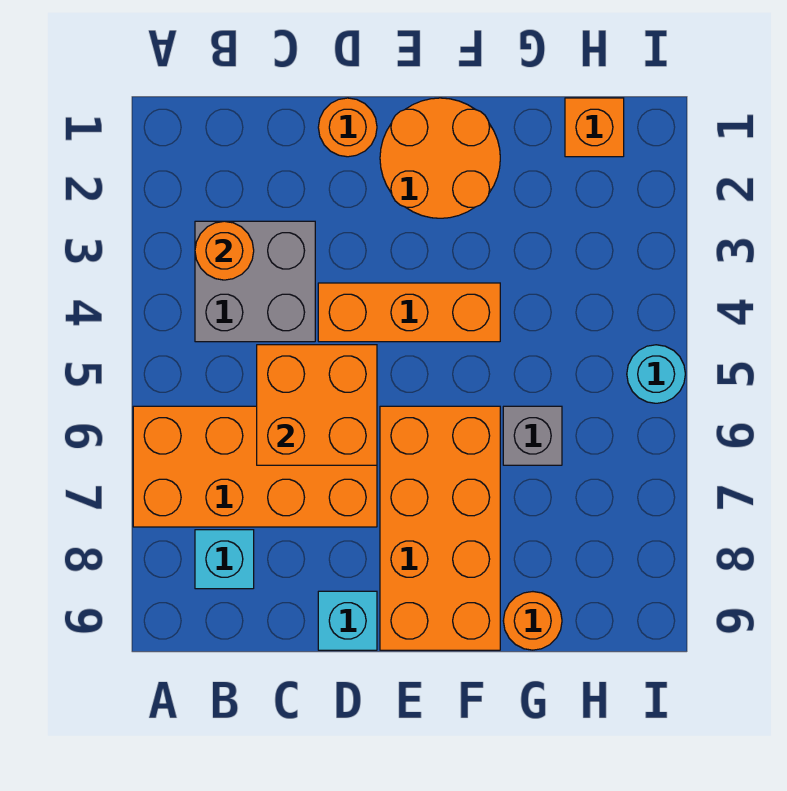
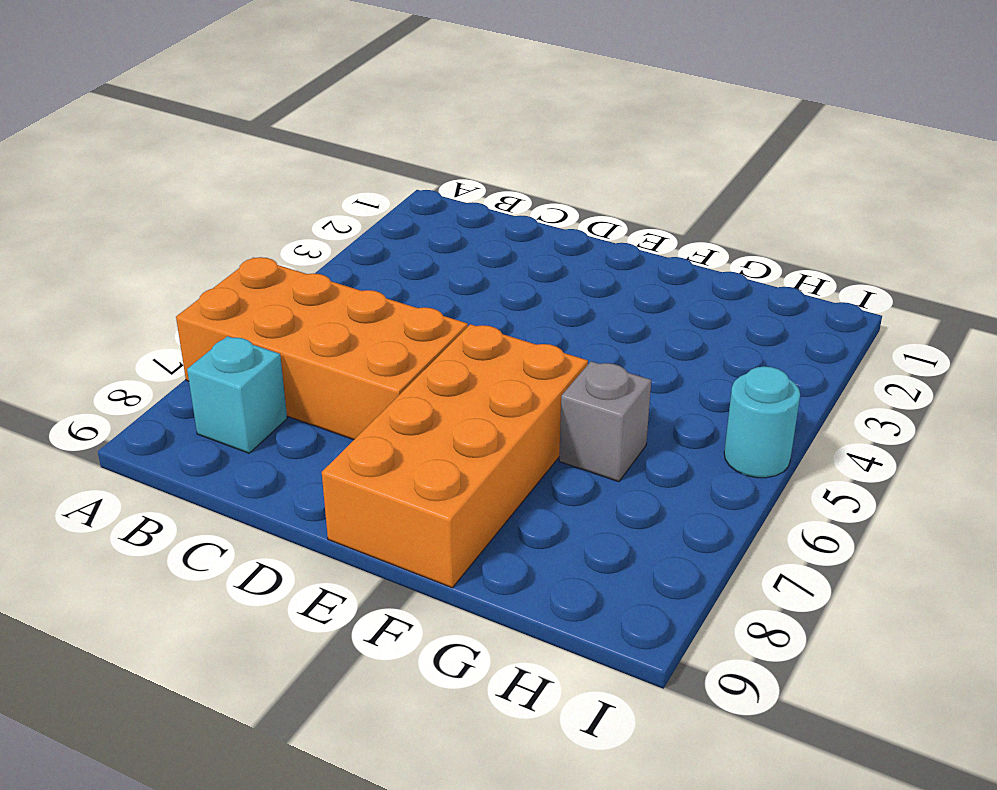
none -> grey brick B3:C4 level 1
none -> orange round brick D1 level 1
none -> orange brick D4:F4 level 1

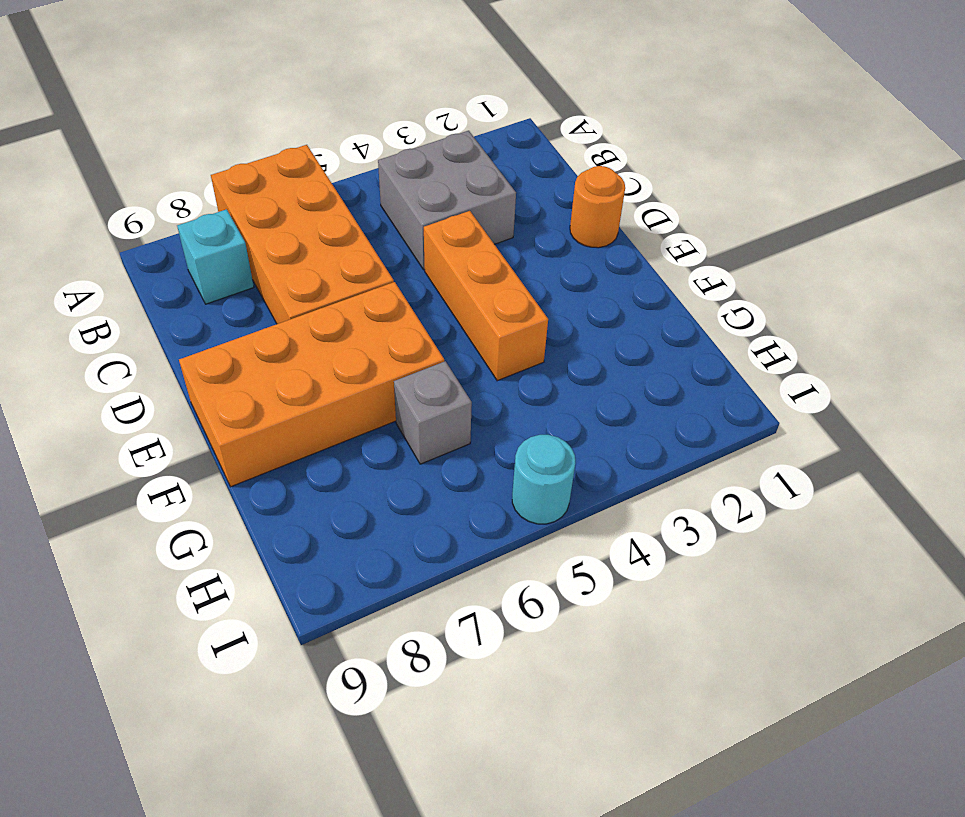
none -> cyan brick D9 level 1
none -> orange round brick E1:F2 level 1
none -> orange round brick G9 level 1

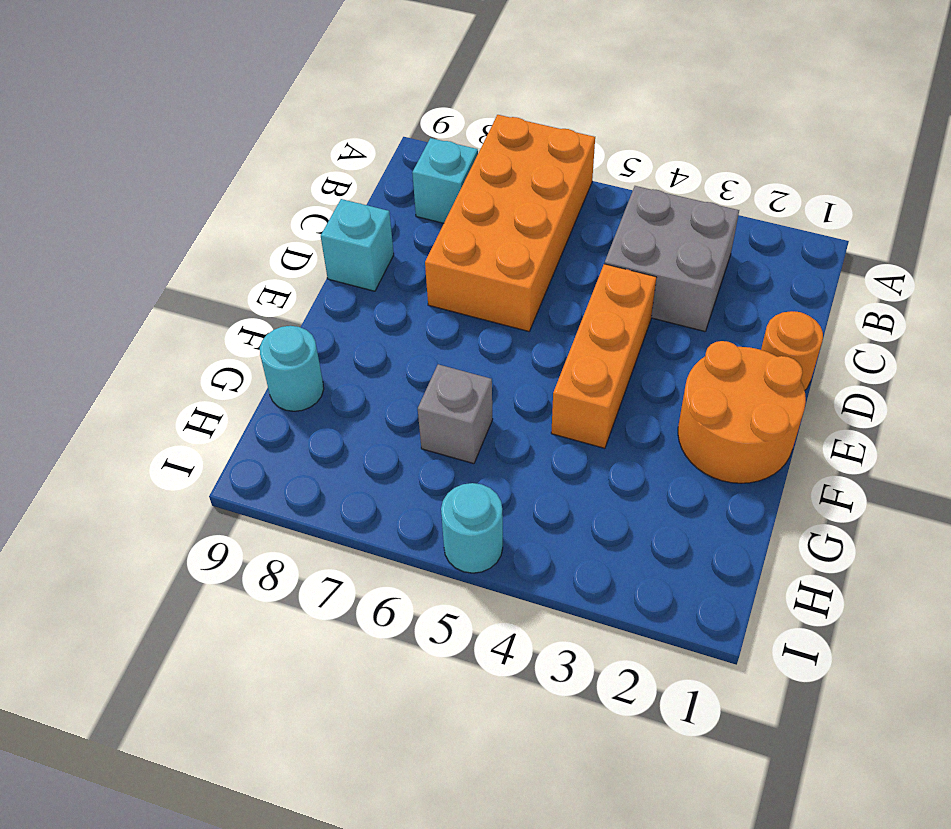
cyan round brick G9 level 1 -> orange round brick G9 level 1
none -> orange brick E6:F9 level 1
none -> orange brick H1 level 1
none -> orange round brick B3 level 2

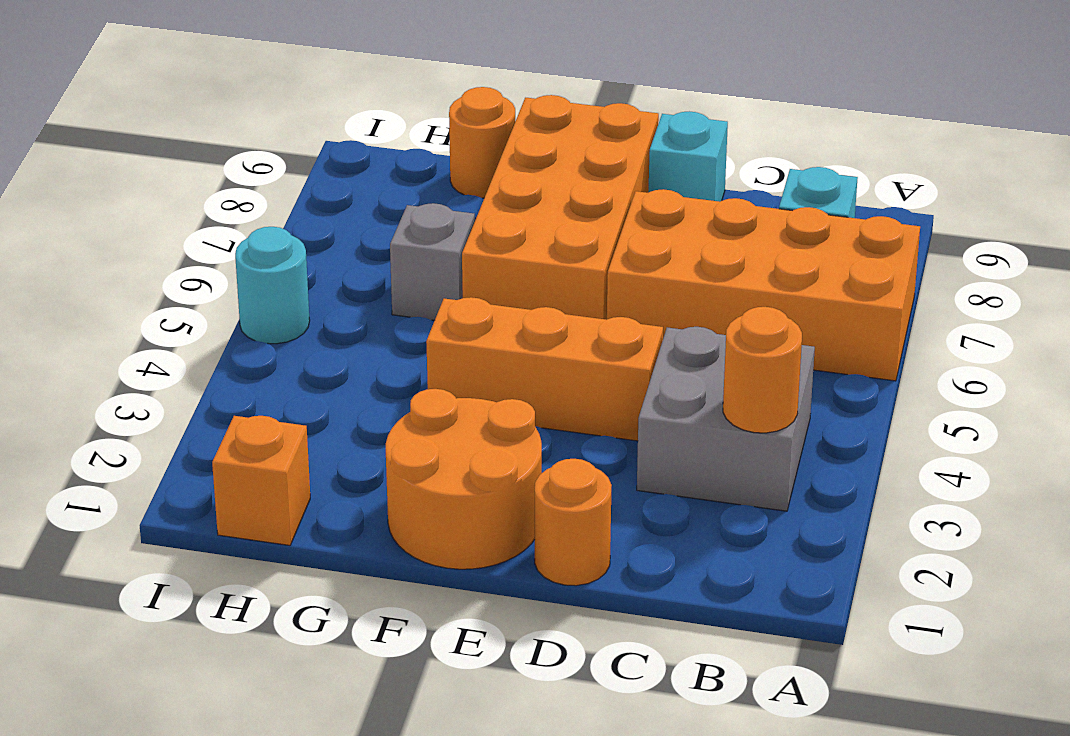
none -> orange brick C5:D6 level 2

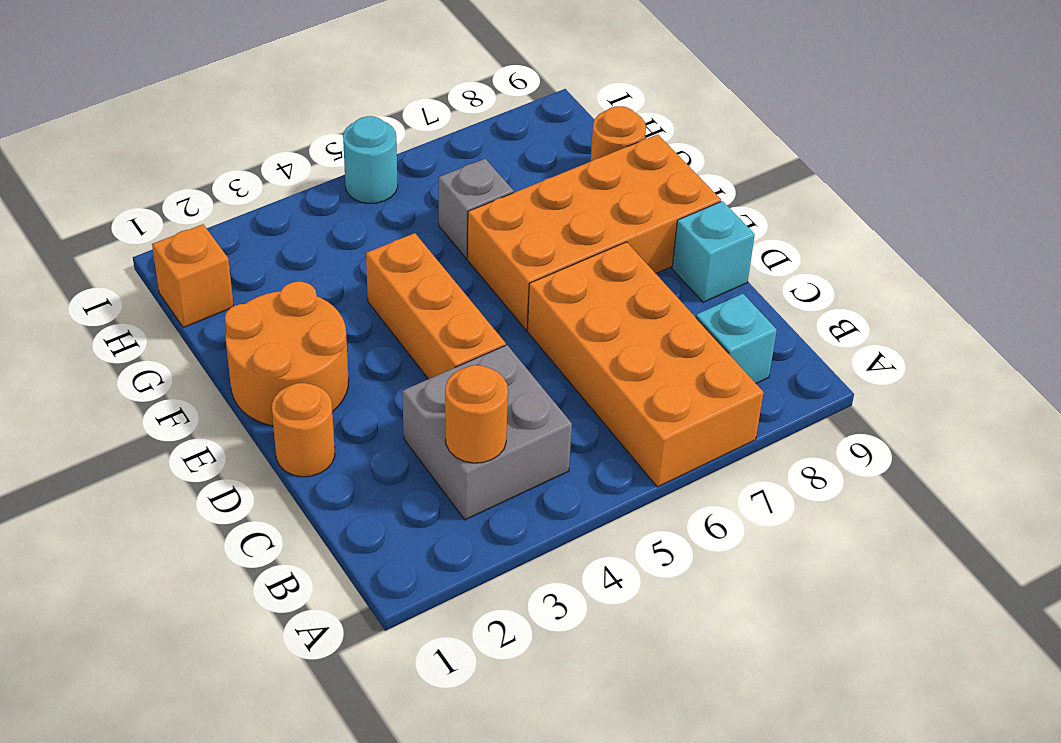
none -> orange brick C5:D6 level 2

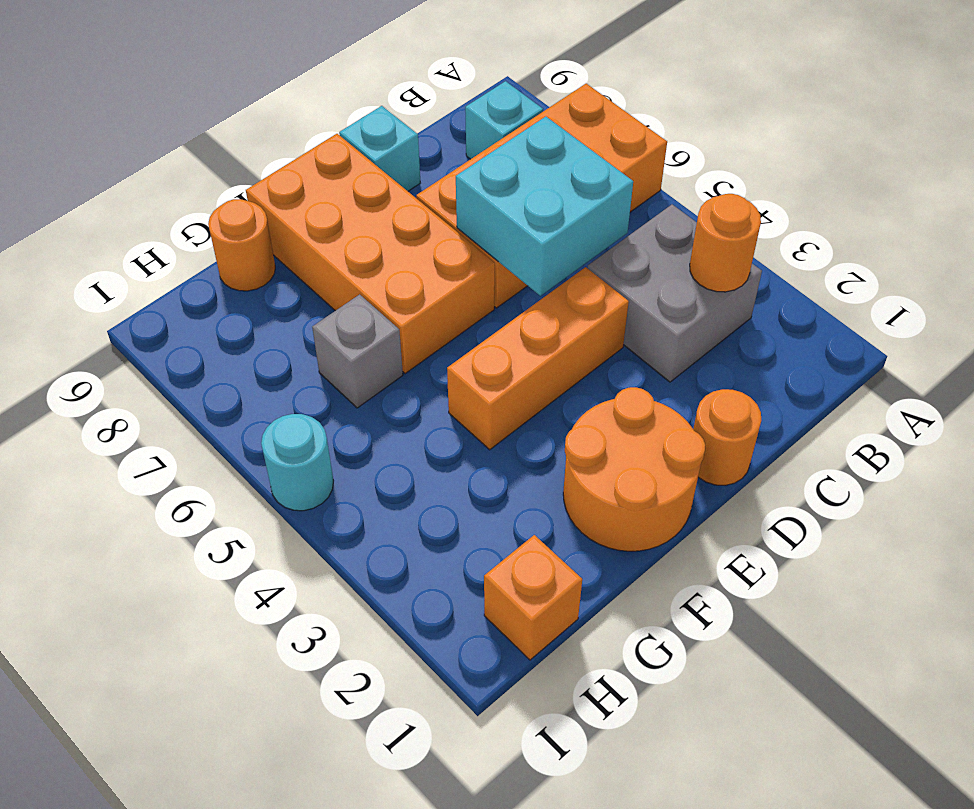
cyan brick C5:D6 level 2 -> orange brick C5:D6 level 2

